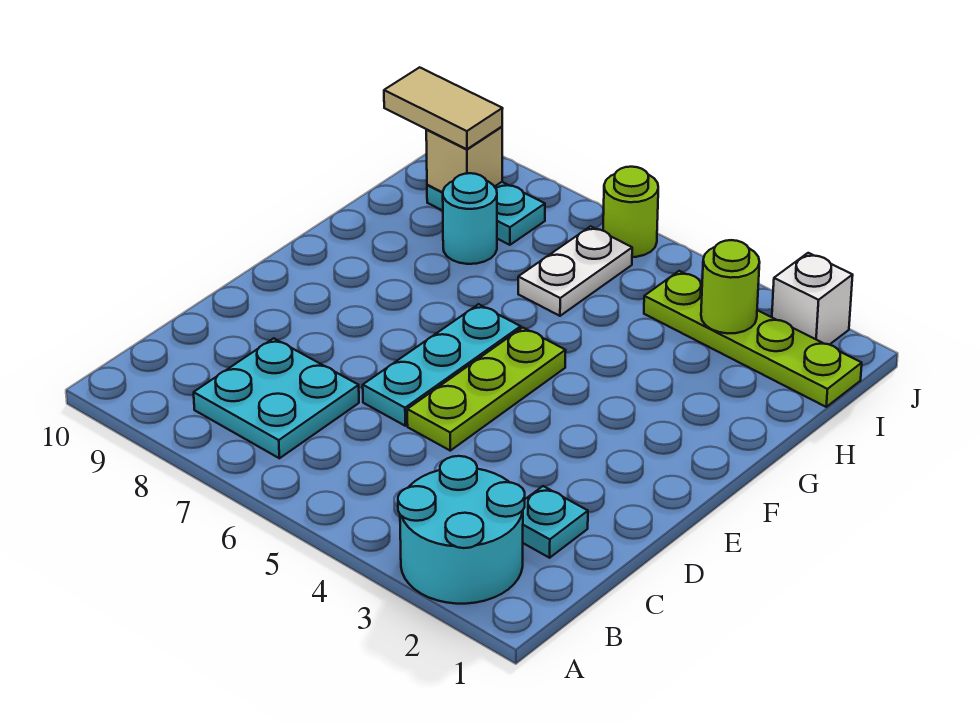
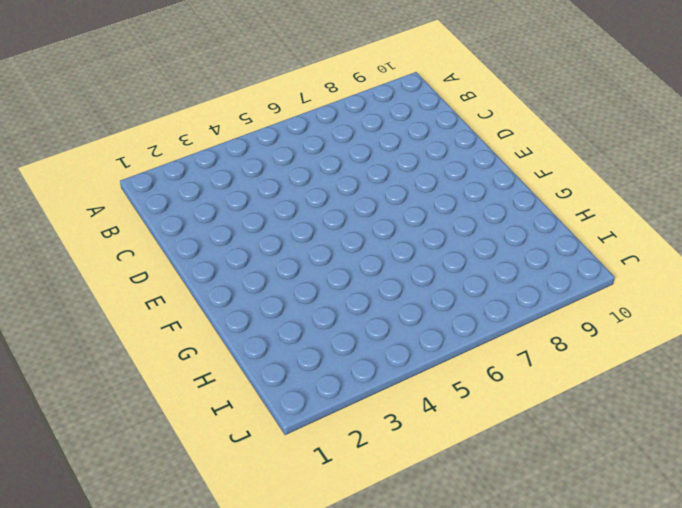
none -> cyan round brick A2:B3 level 1
none -> cyan plate B7:C8 level 1
none -> cyan plate C2 level 1

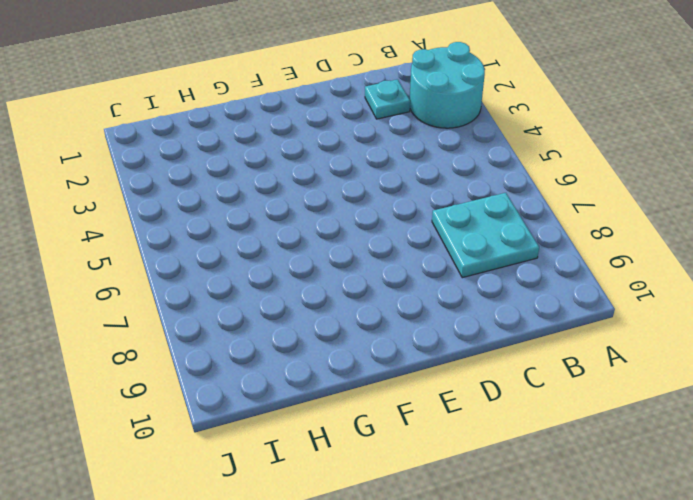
none -> lime plate D5:F5 level 1
none -> cyan plate D6:F6 level 1
none -> white plate H6:I6 level 1

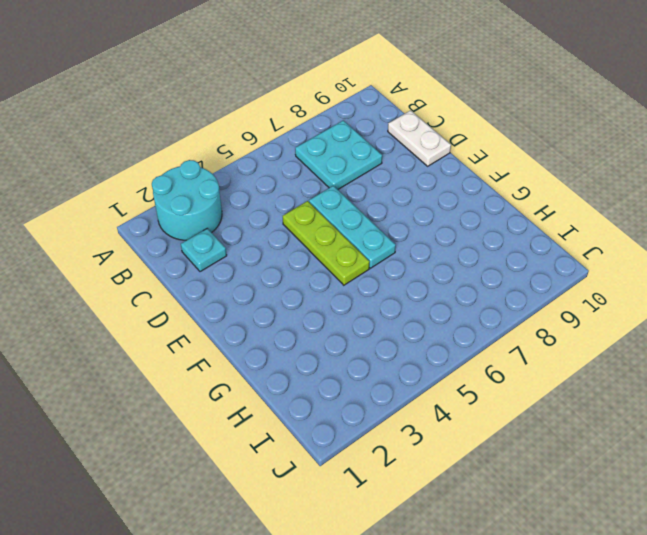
white plate C10:D10 level 1 -> white plate H6:I6 level 1
none -> cyan round brick H8 level 1
none -> lime plate I1:I4 level 1
none -> cyan plate I8:I9 level 1

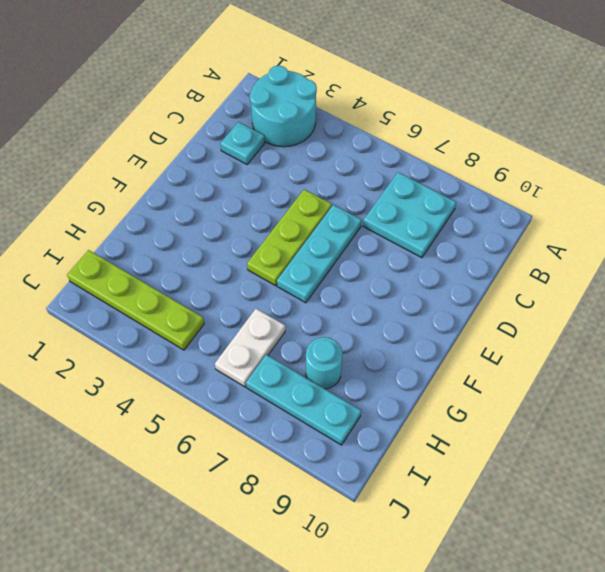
cyan plate I7:I9 level 1 -> cyan plate I8:I9 level 1
none -> white brick J2 level 1
none -> lime round brick J6 level 1
none -> lime round brick I3 level 2

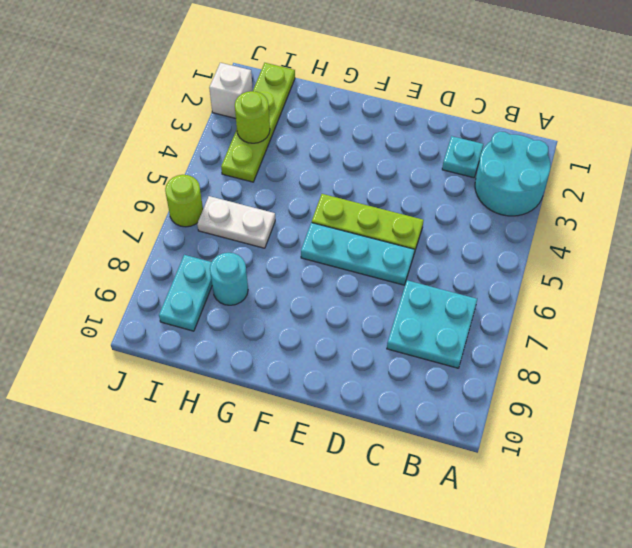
none -> tan brick I9 level 2
none -> tan tile I9:I10 level 3

